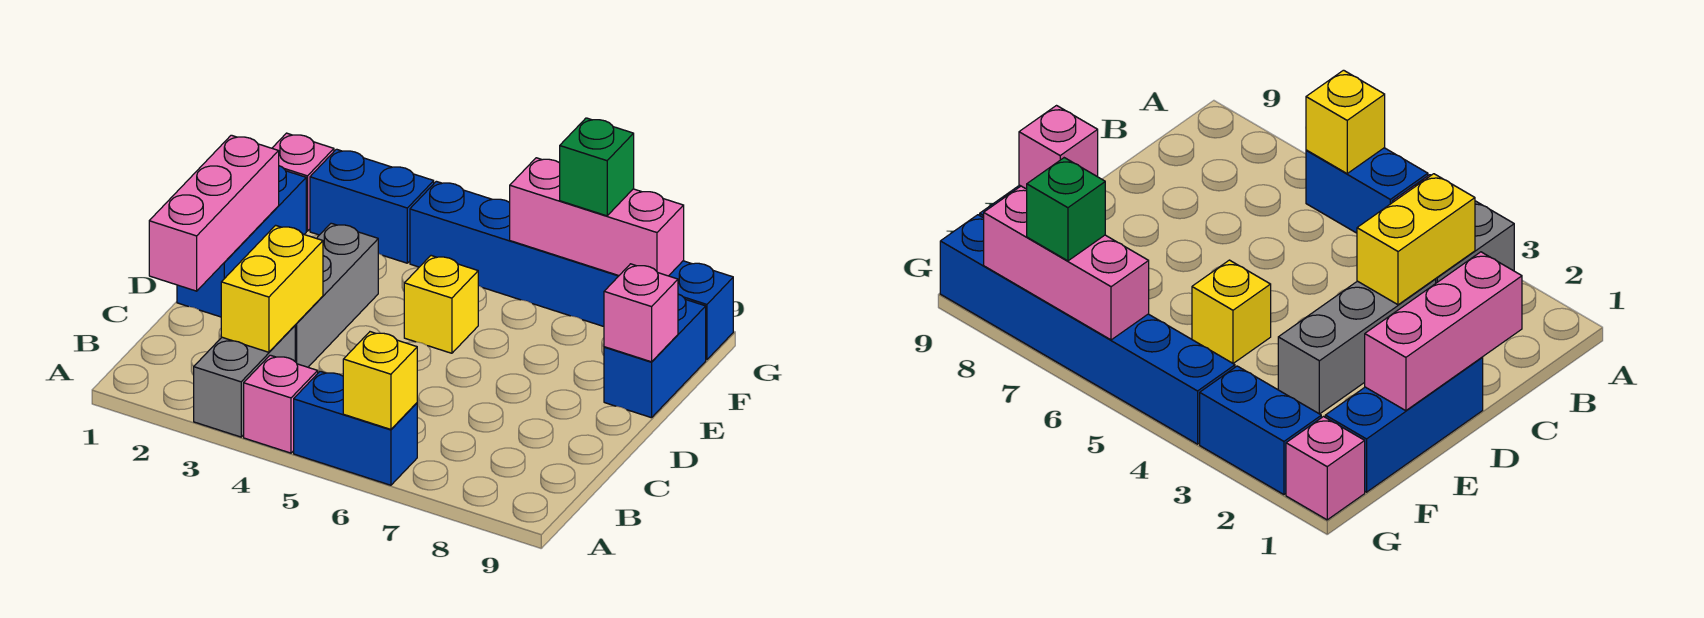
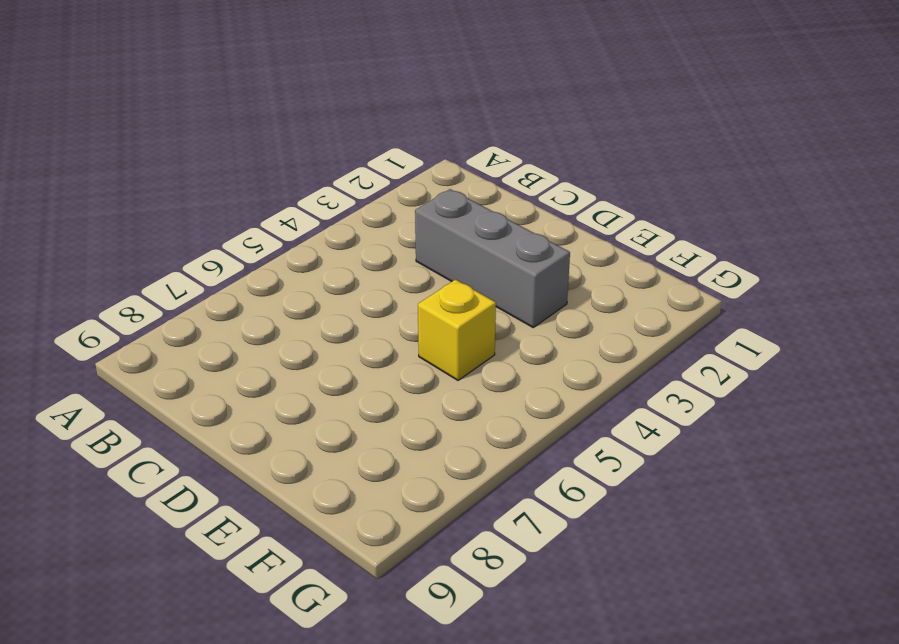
none -> grey brick A3:B3 level 1
none -> pink brick A4 level 1
none -> blue brick A5:A6 level 1

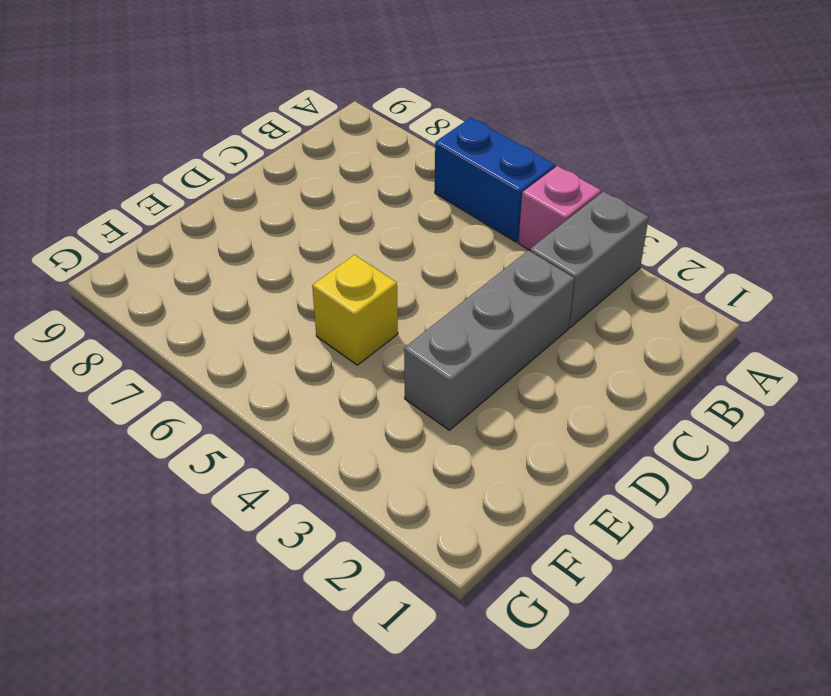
none -> blue brick D1:F1 level 1
none -> blue brick E9:F9 level 1
none -> pink brick G1 level 1

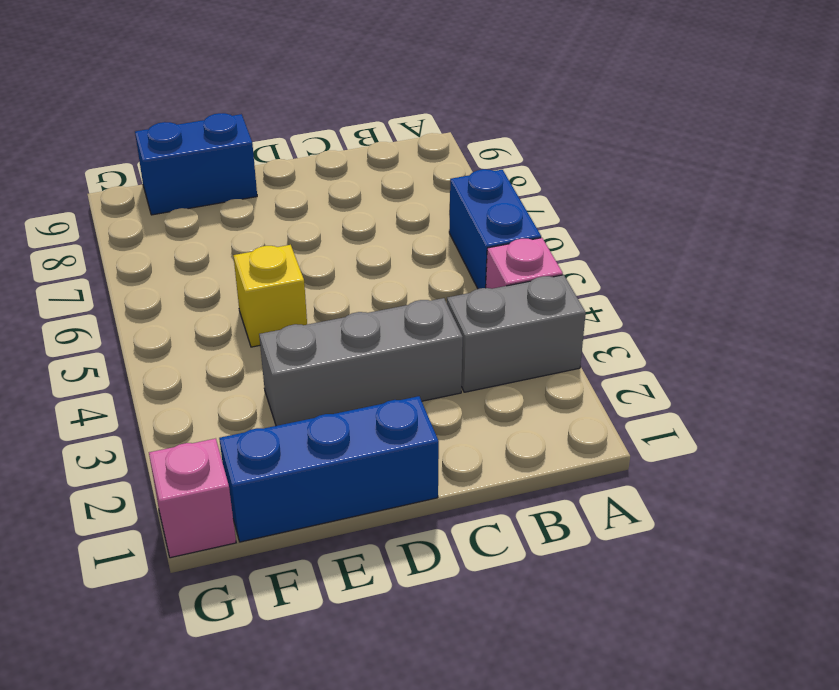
none -> blue brick G2:G3 level 1
none -> blue brick G4:G9 level 1
none -> yellow brick A6 level 2

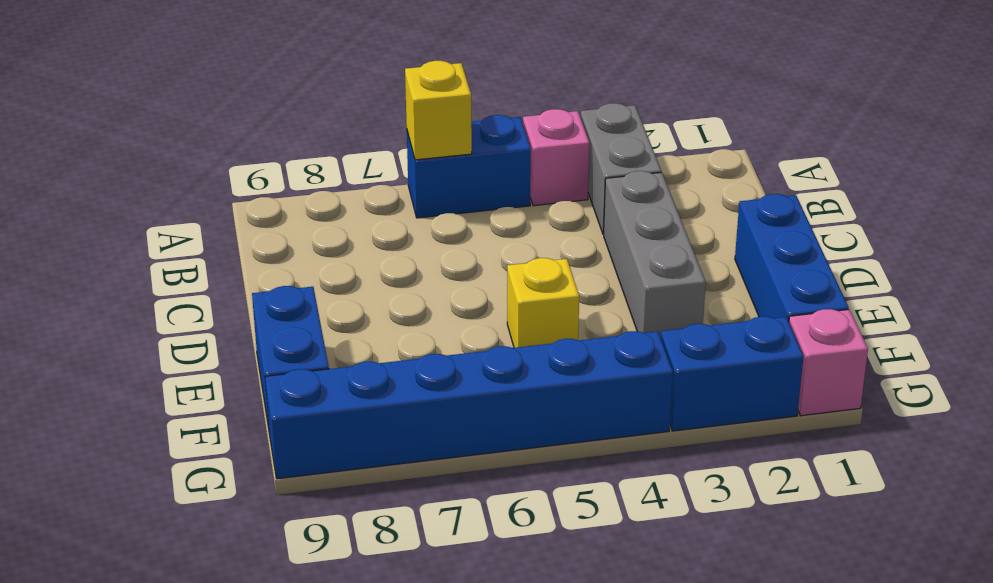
none -> yellow brick B3:C3 level 2
none -> pink brick C1:E1 level 2
none -> pink brick E9 level 2

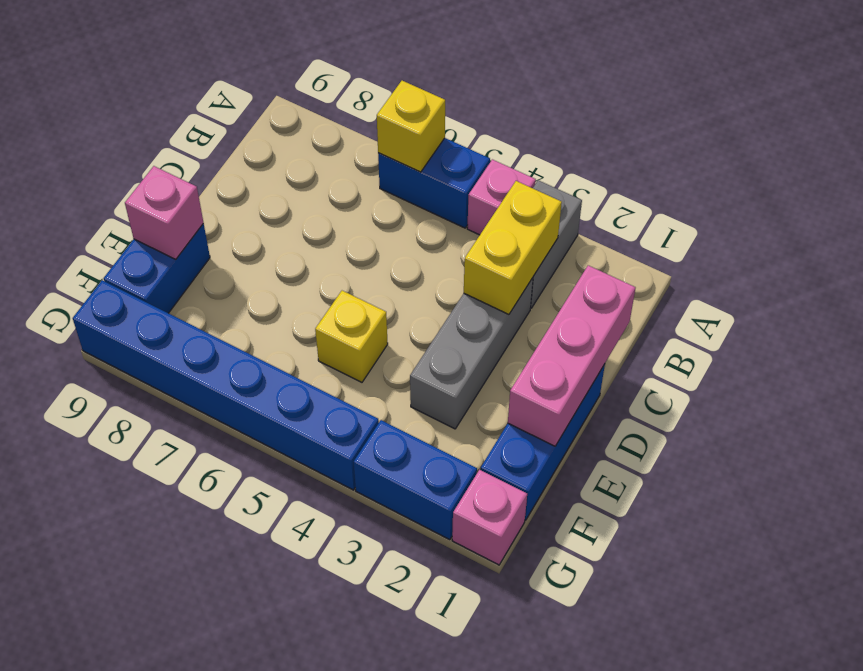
none -> pink brick G6:G8 level 2
none -> green brick G7 level 3

